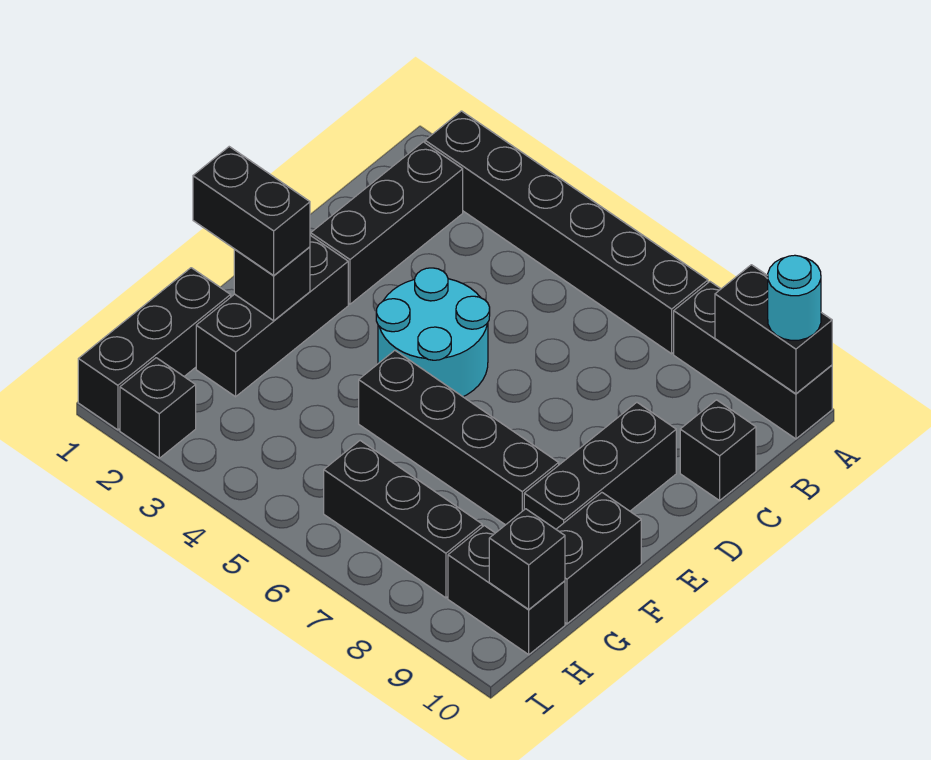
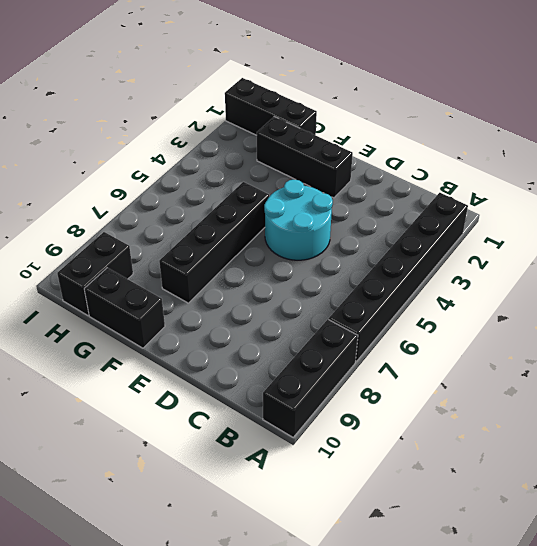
none -> black brick B2:D2 level 1
none -> black brick C10 level 1
none -> black brick D9:F9 level 1

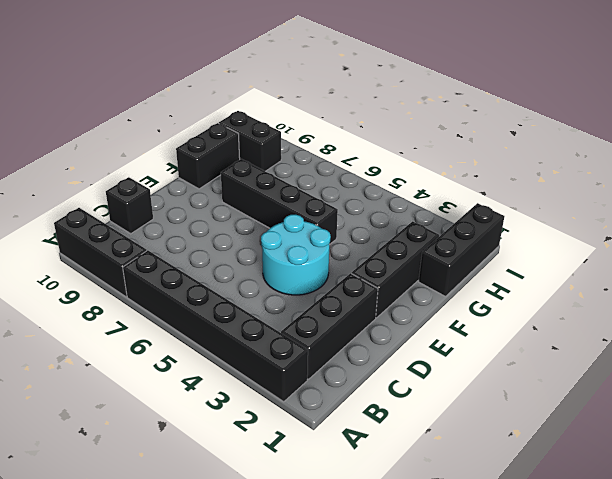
none -> black brick D9:F9 level 1
none -> black brick H6:H8 level 1
none -> black brick I2 level 1

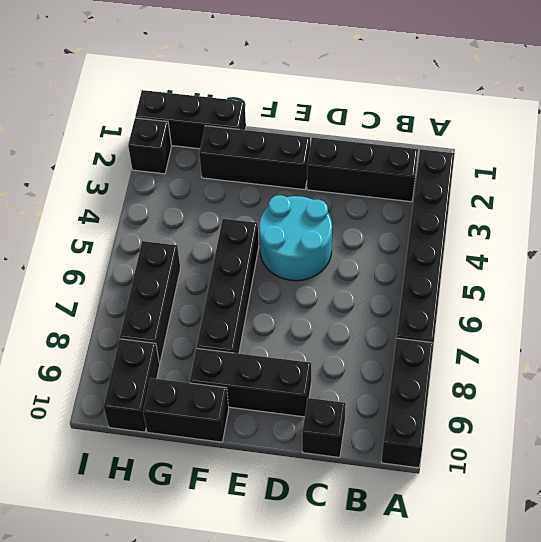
none -> black brick A9:A10 level 2
none -> black brick F2 level 2
none -> black brick H10 level 2

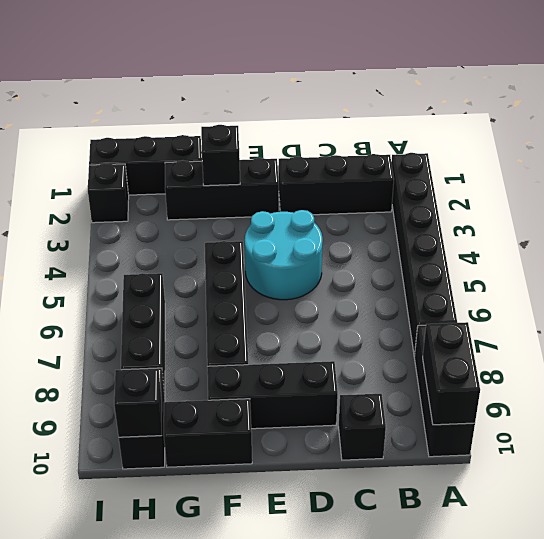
none -> cyan round brick A10 level 3
none -> black brick F1:F2 level 3

